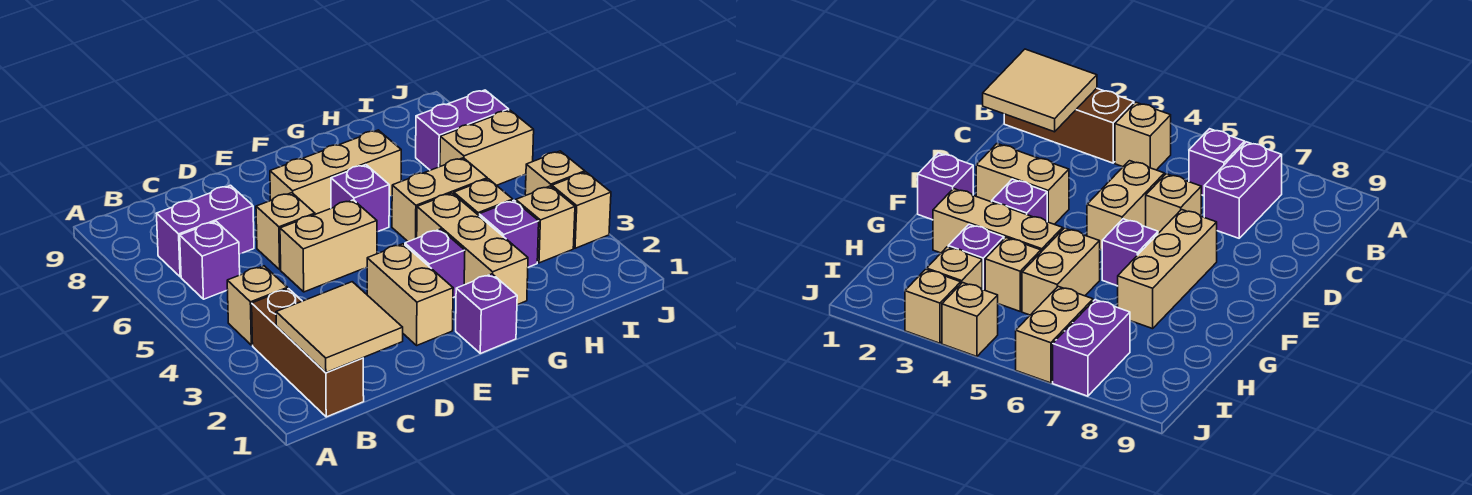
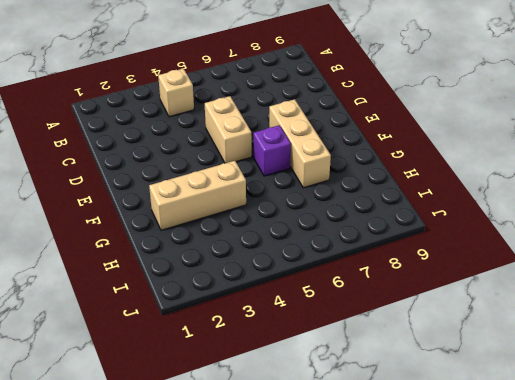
none -> brown brick B1:B3 level 1
none -> purple brick B6 level 1
none -> purple brick B7:C7 level 1

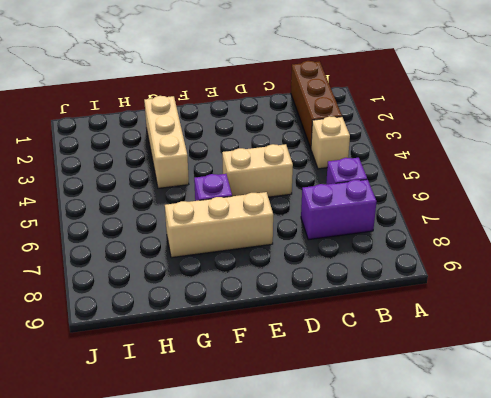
none -> tan brick D6 level 1
none -> tan brick E2:E3 level 1
none -> purple brick F1 level 1

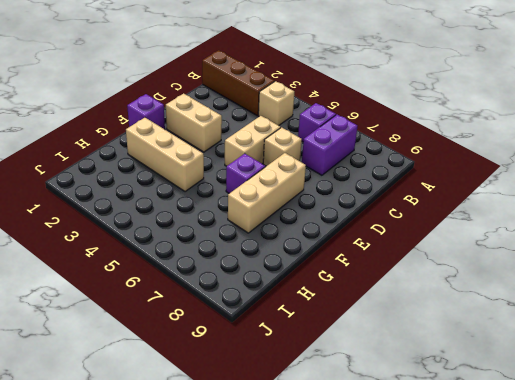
none -> purple brick F3 level 1
none -> tan brick G5:H5 level 1
none -> purple brick H3 level 1

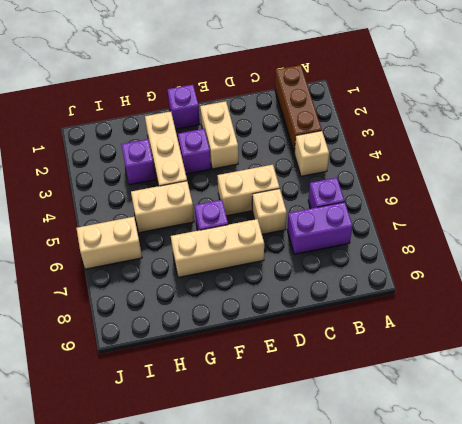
none -> tan brick H4 level 1
none -> tan brick I3 level 1
none -> purple brick I7:J7 level 1

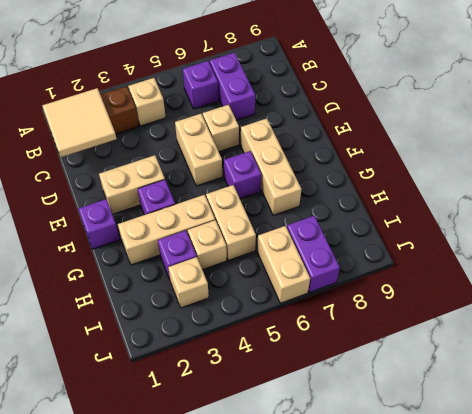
none -> tan brick J3 level 1
none -> tan brick J4 level 1

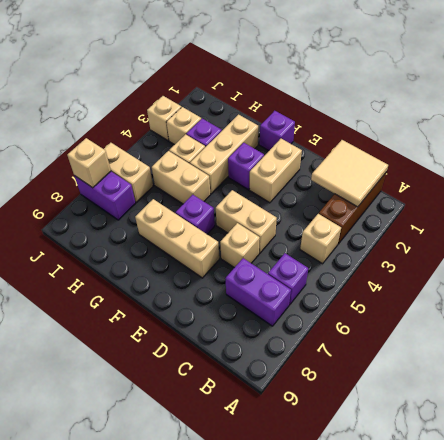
tan brick J7 level 2 -> tan brick J4 level 1

